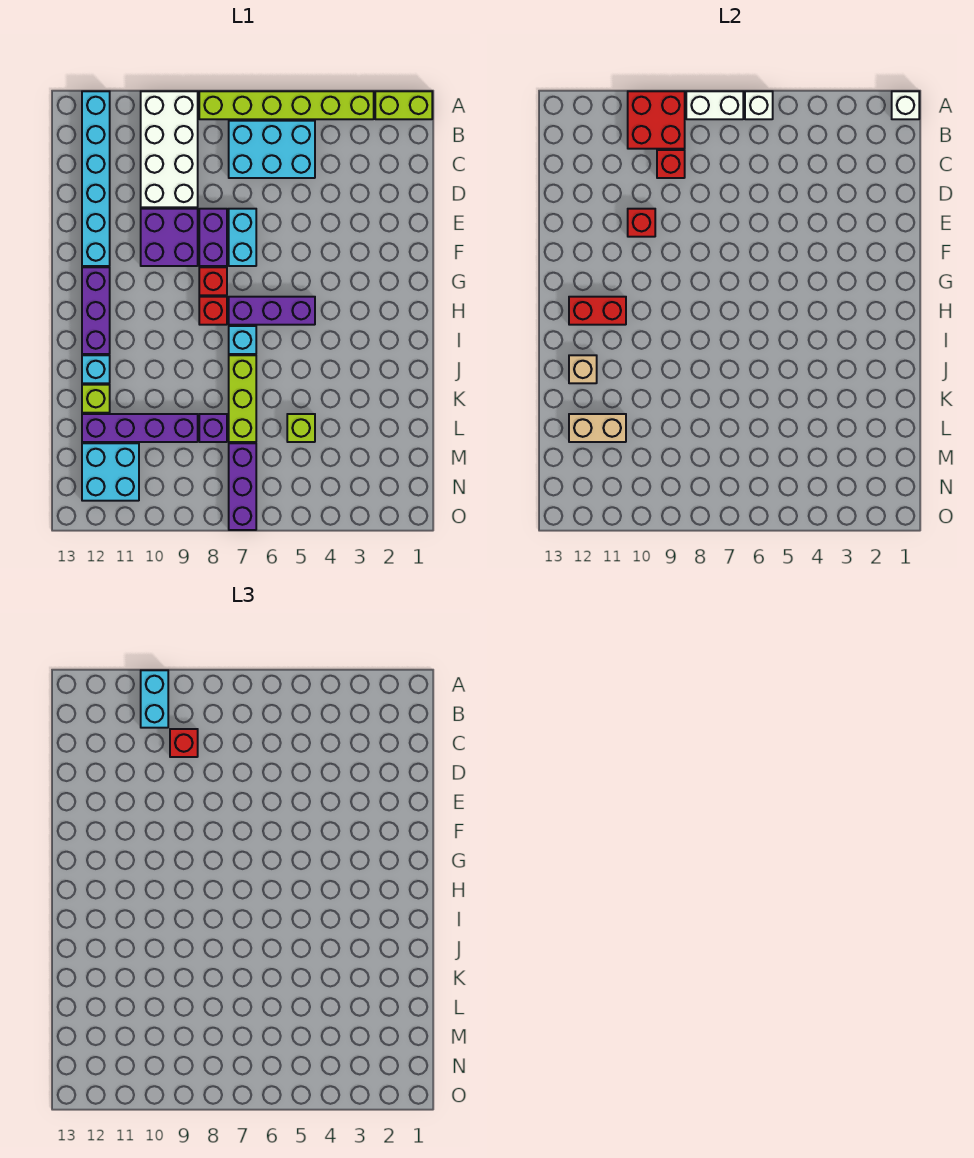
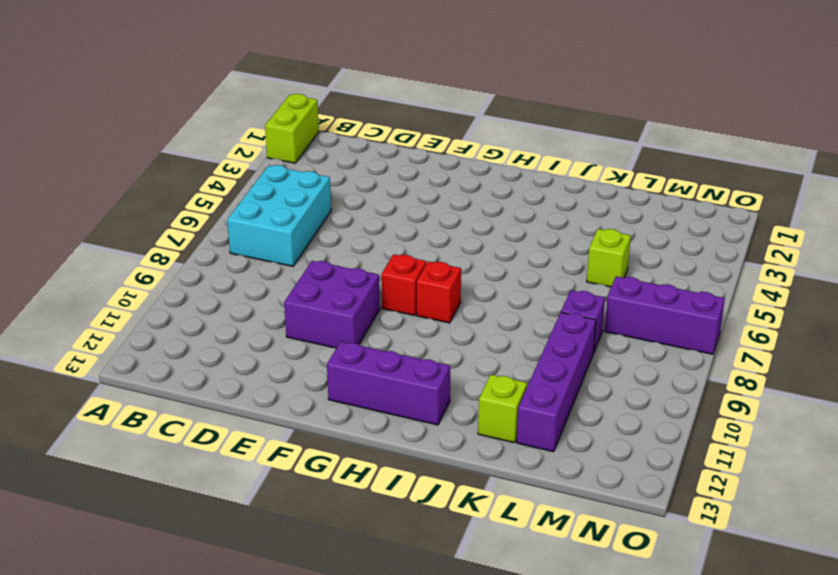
none -> lime brick A3:A8 level 1
none -> white brick A9:D10 level 1
none -> cyan brick A12:F12 level 1
none -> cyan brick E7:F7 level 1

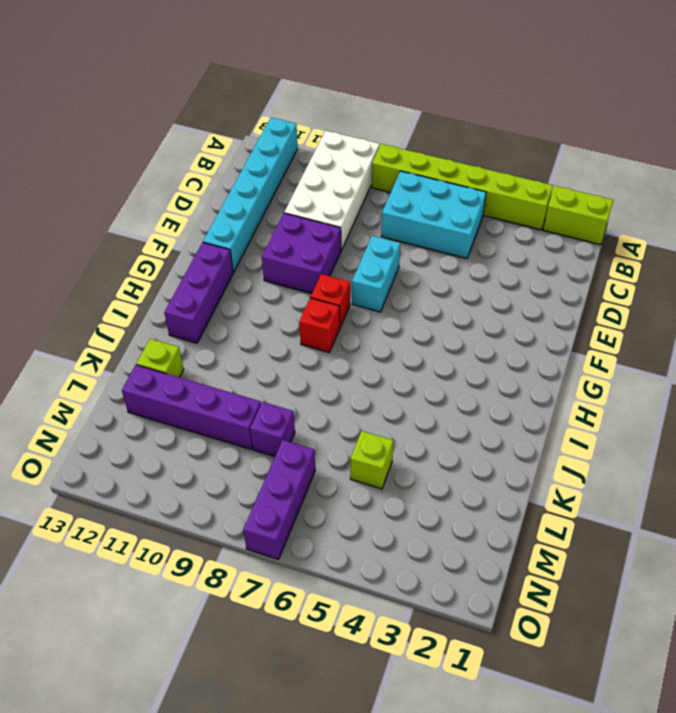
none -> purple brick E8:F8 level 1
none -> purple brick H5:H7 level 1
none -> cyan brick I7 level 1
none -> lime brick J7:L7 level 1

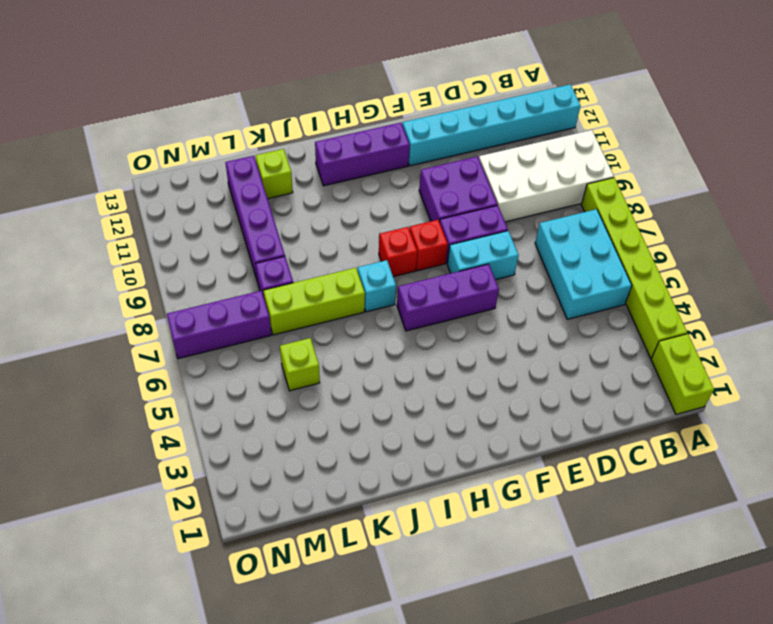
purple brick F6:H6 level 1 -> purple brick H5:H7 level 1
none -> cyan brick J12 level 1
none -> cyan brick M11:N12 level 1
none -> white brick A1 level 2
none -> white brick A6 level 2

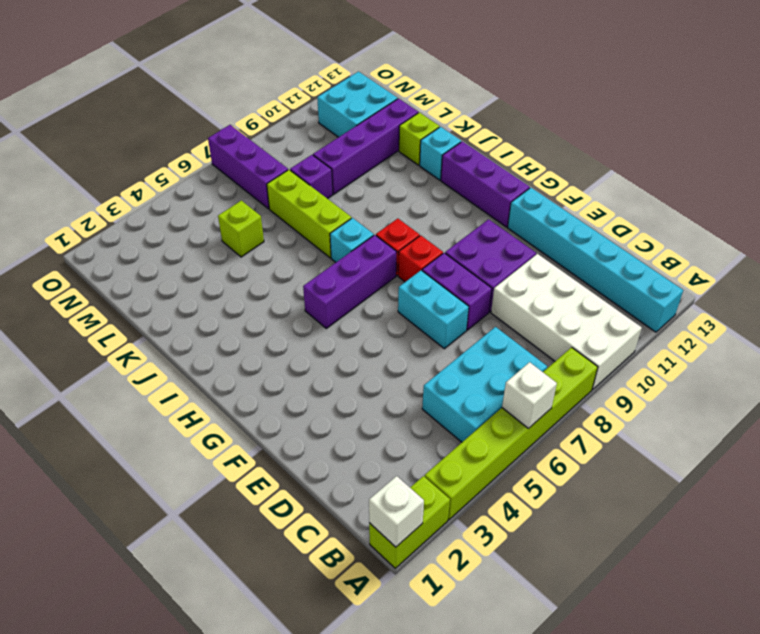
none -> white brick A7:A8 level 2
none -> red brick A9:B10 level 2
none -> red brick C9 level 2
none -> red brick E10 level 2

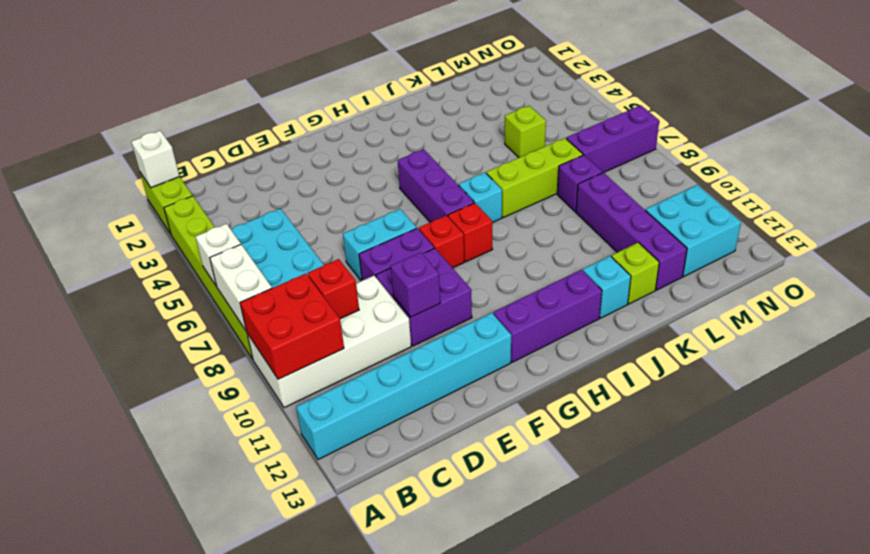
purple brick E10 level 2 -> red brick E10 level 2
none -> red brick H11:H12 level 2
none -> tan brick J12 level 2
none -> tan brick L11:L12 level 2
none -> cyan brick A10:B10 level 3

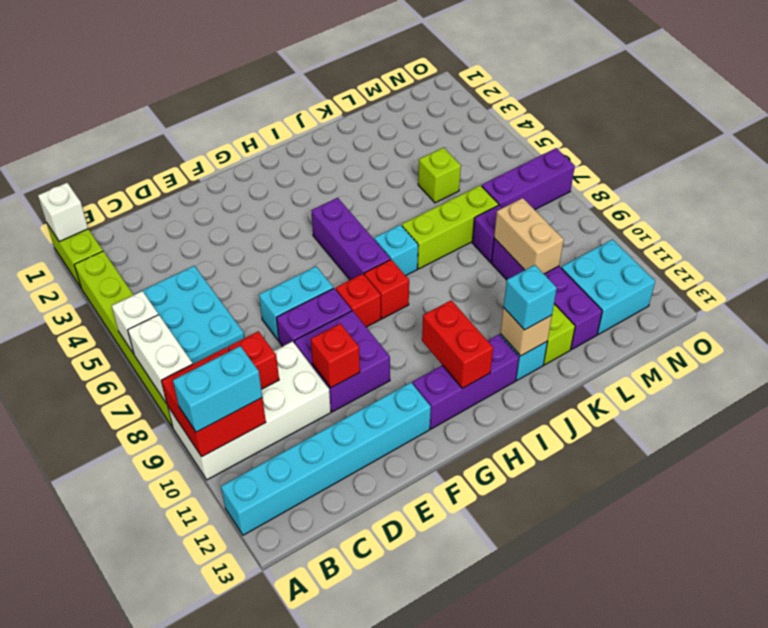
cyan brick J12 level 3 -> none
tan brick L9:L10 level 2 -> tan brick L11:L12 level 2
none -> red brick C9 level 3

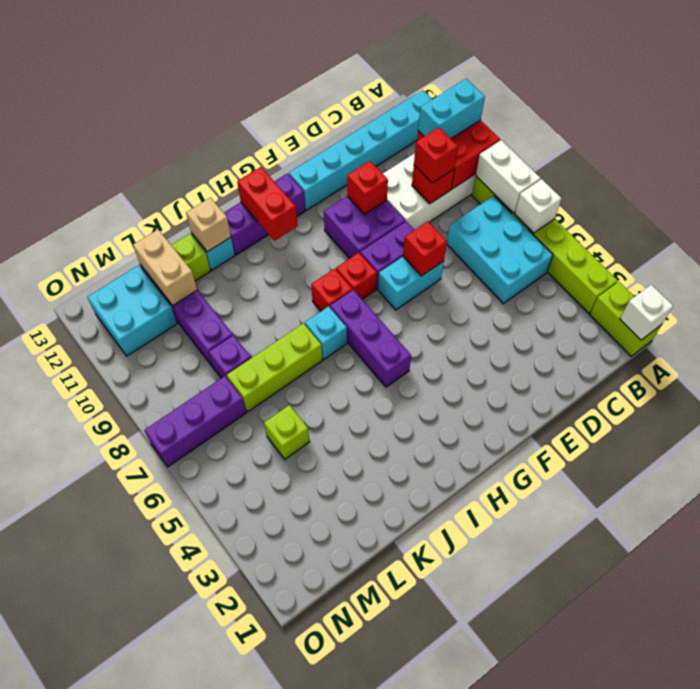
red brick E7 level 2 -> none

